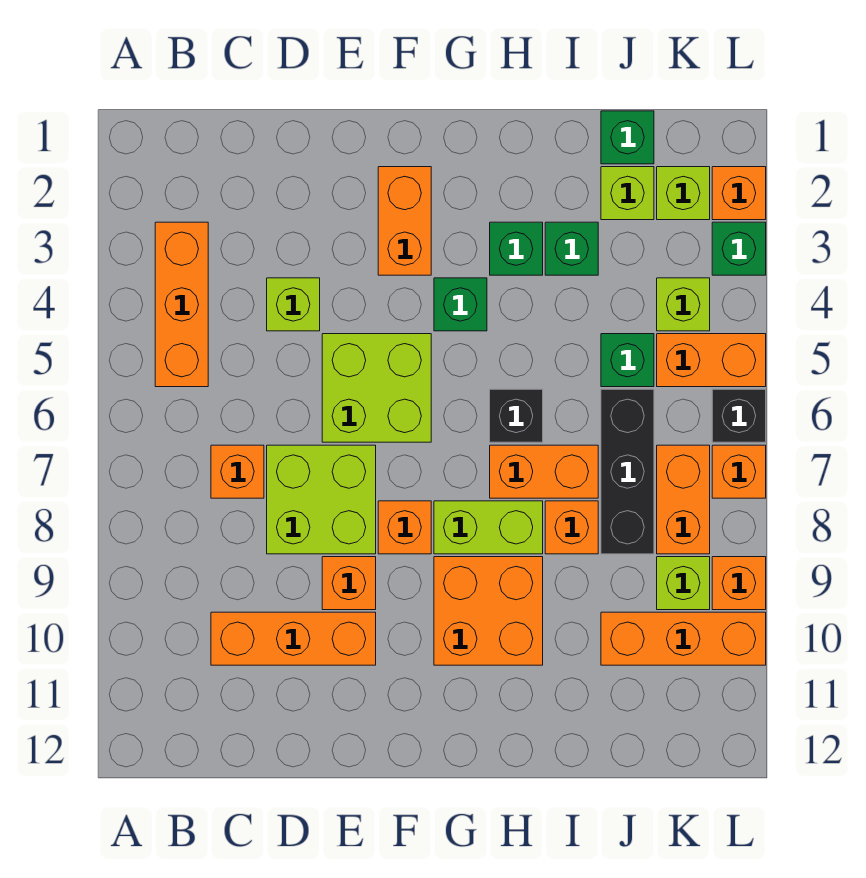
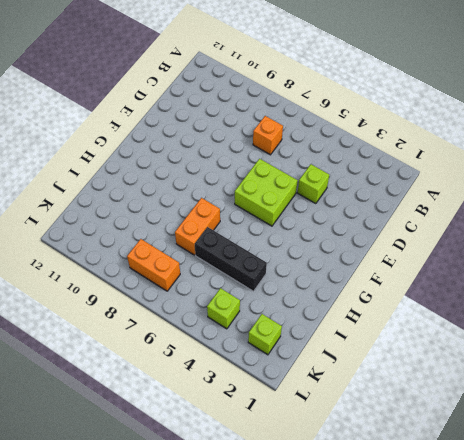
black brick I4:I6 level 1 -> black brick J6:J8 level 1
none -> orange brick B3:B5 level 1
none -> orange brick C10:E10 level 1
none -> lime brick D7:E8 level 1
none -> orange brick E9 level 1

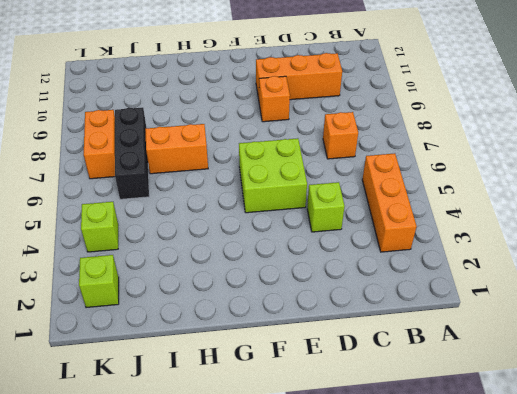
none -> lime brick D7:E8 level 1
none -> orange brick F2:F3 level 1
none -> orange brick F8 level 1
none -> green brick G4 level 1

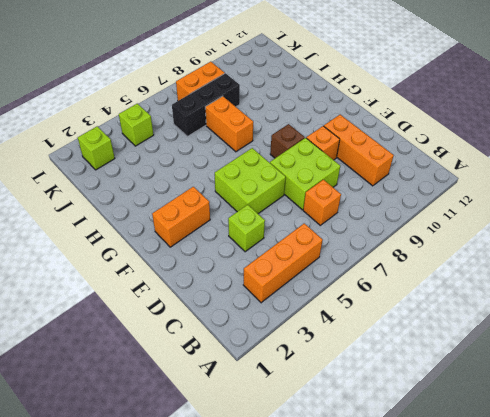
brown brick F8 level 1 -> orange brick F8 level 1
none -> green brick G4 level 1
none -> lime brick G8:H8 level 1
none -> orange brick G9:H10 level 1
none -> green brick H3 level 1

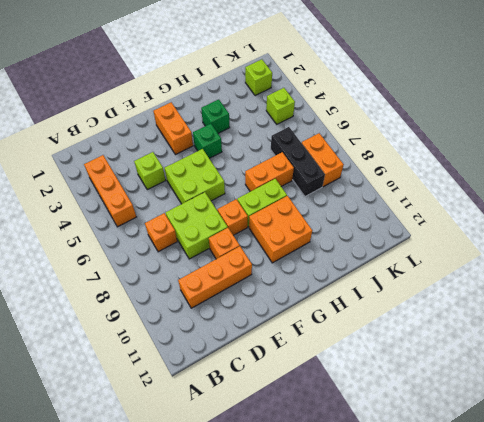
none -> black brick H6 level 1
none -> green brick I3 level 1
none -> orange brick I8 level 1
none -> green brick J1 level 1

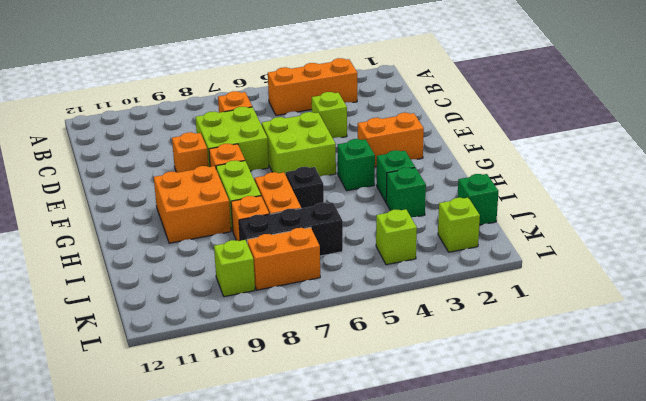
none -> orange brick C10:E10 level 1
none -> lime brick J2 level 1
none -> green brick J5 level 1
none -> orange brick J10:L10 level 1

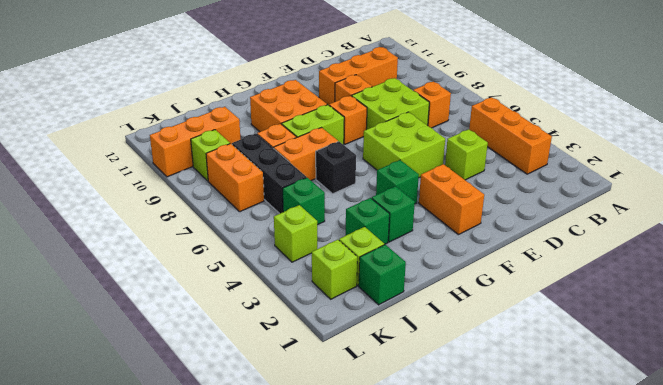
none -> orange brick K5:L5 level 1
none -> orange brick L2 level 1
none -> green brick L3 level 1
none -> black brick L6 level 1

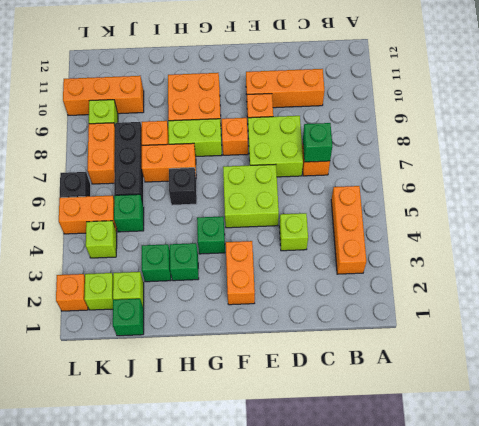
green brick C7 level 2 -> green brick L3 level 1
none -> orange brick L7 level 1
none -> orange brick L9 level 1

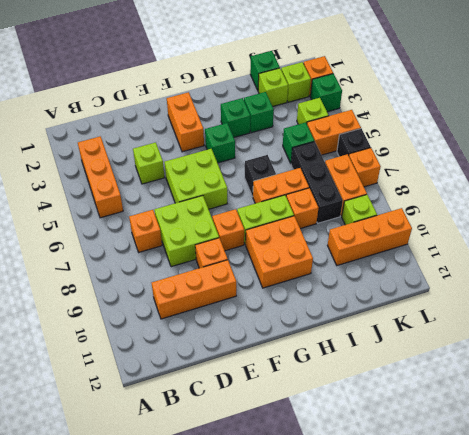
none -> orange brick L9 level 1

